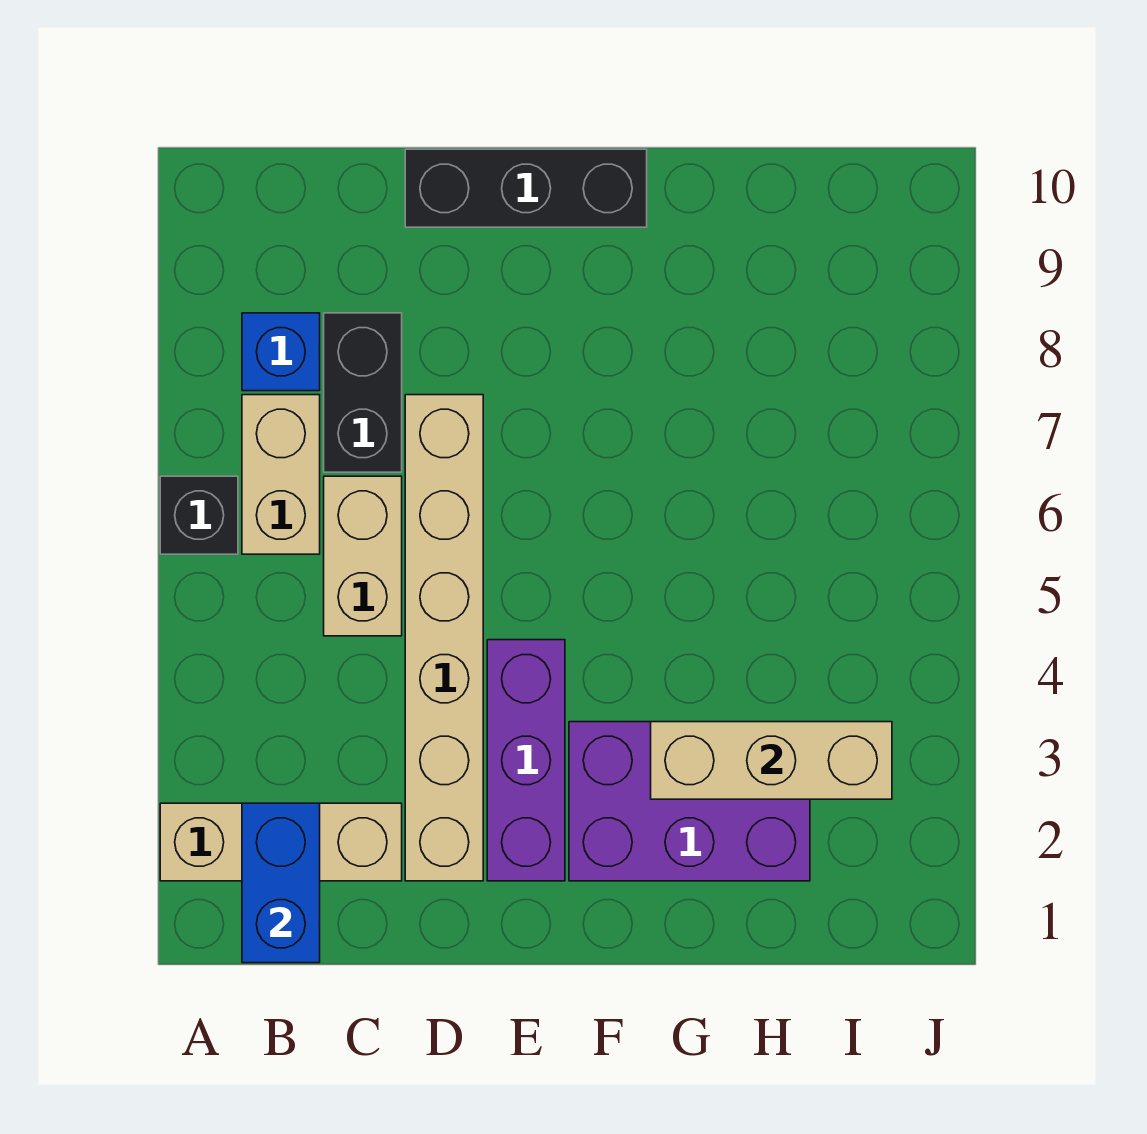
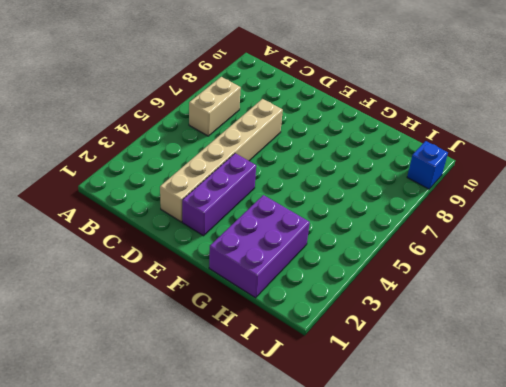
purple brick G1:H3 level 1 -> purple brick F2:H3 level 1
blue brick J9 level 1 -> blue brick B8 level 1
none -> tan brick A2:C2 level 1
none -> black brick A6 level 1
none -> tan brick C5:C6 level 1

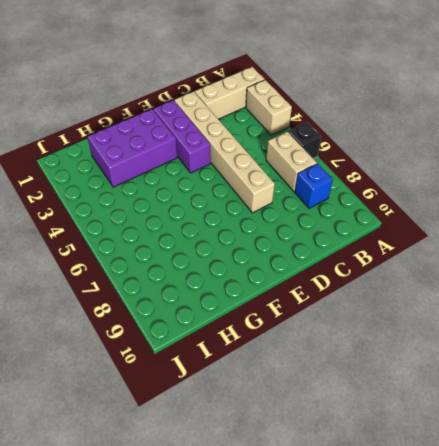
tan brick A3:A4 level 1 -> tan brick C5:C6 level 1
none -> black brick C7:C8 level 1
none -> black brick D10:F10 level 1
none -> blue brick B1:B2 level 2

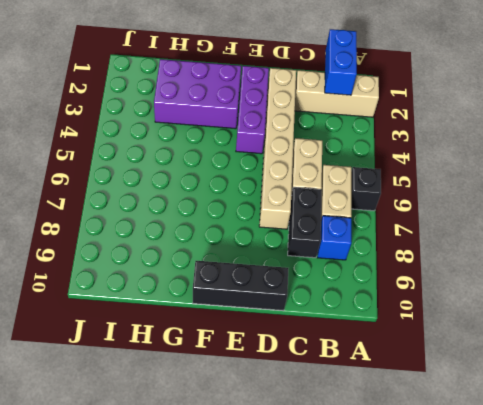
none -> tan brick G3:I3 level 2

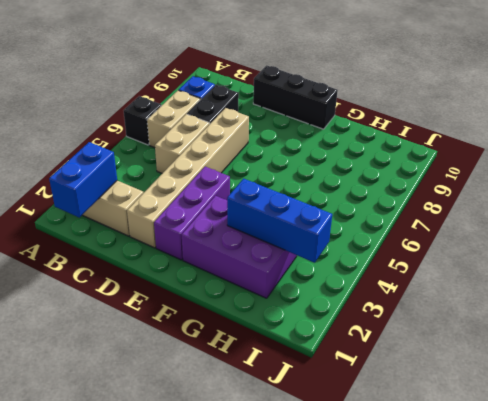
blue brick G3:I3 level 2 -> tan brick G3:I3 level 2

